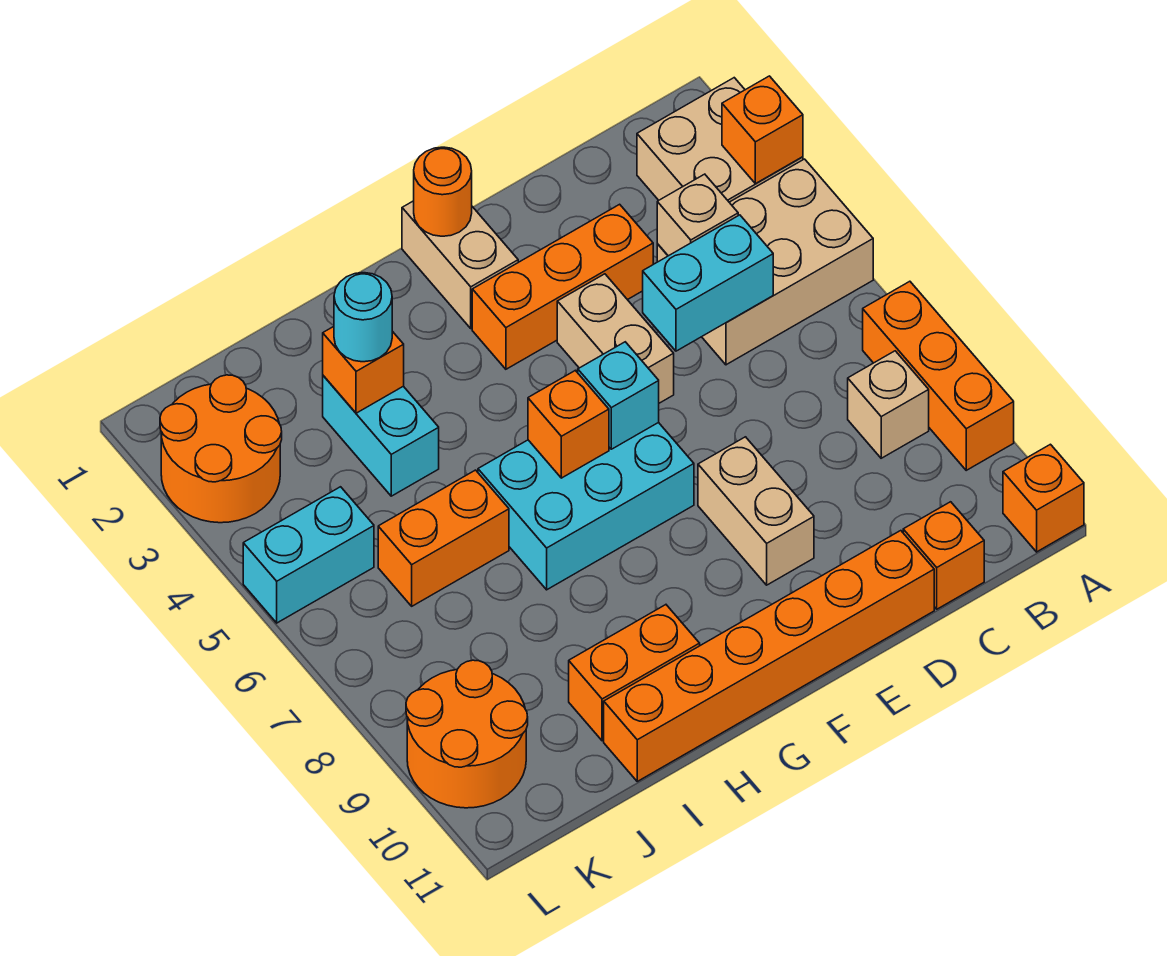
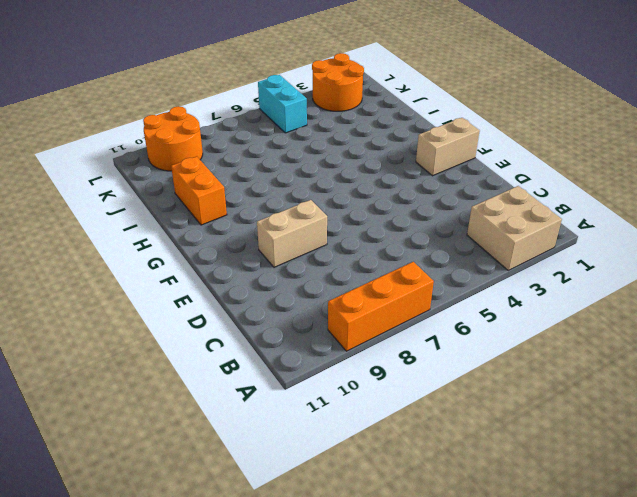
none -> tan brick A4:C5 level 1
none -> orange brick A11 level 1
none -> tan brick B8 level 1

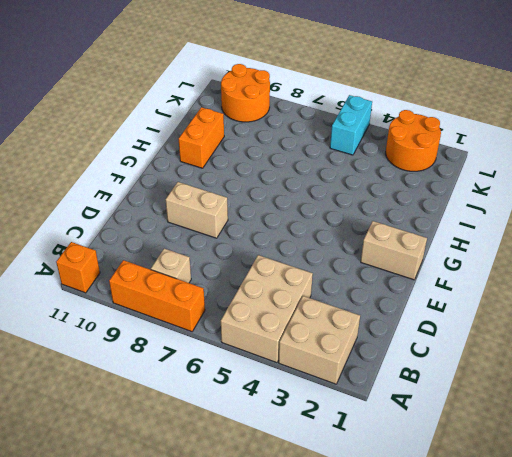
none -> orange brick C11 level 1
none -> orange brick D3:F3 level 1
none -> orange brick D11:I11 level 1

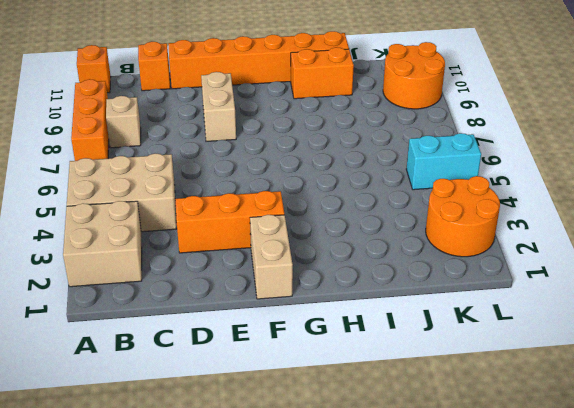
none -> tan brick E4:E5 level 1
none -> cyan brick F6:H7 level 1
none -> cyan brick I3:I4 level 1

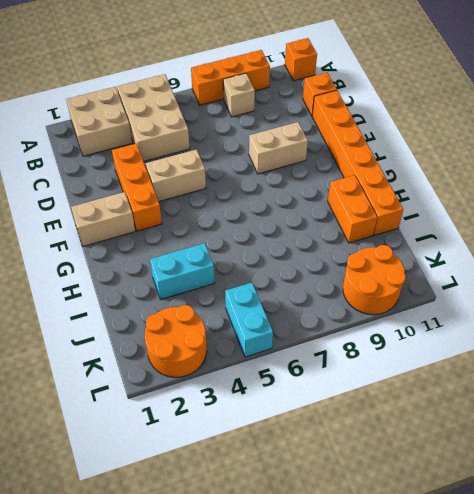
none -> cyan brick F6:H7 level 1
none -> orange brick I6:J6 level 1
none -> orange brick A3 level 2

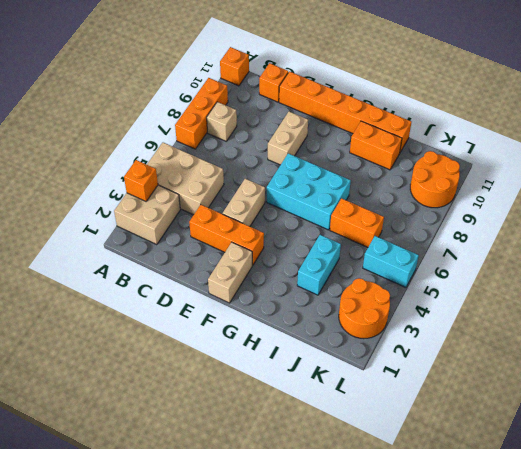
none -> tan brick C4 level 2
none -> cyan brick C5:D5 level 2
none -> orange round brick F1 level 2

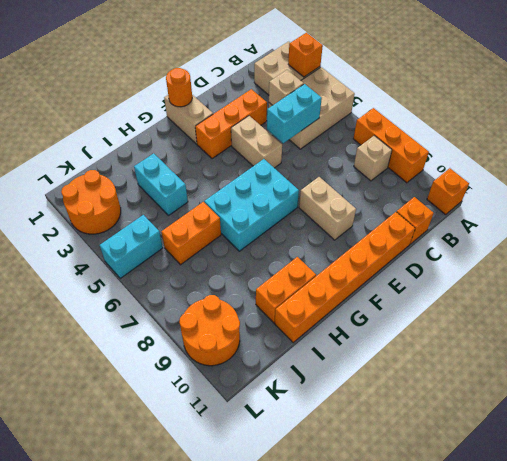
none -> cyan brick F6 level 2
none -> orange brick G6 level 2
none -> orange brick I3 level 2

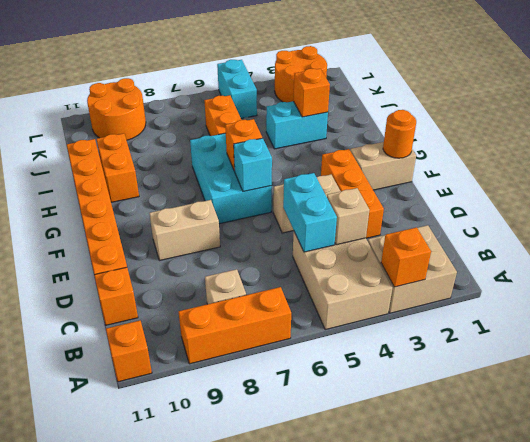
none -> cyan round brick I3 level 3

